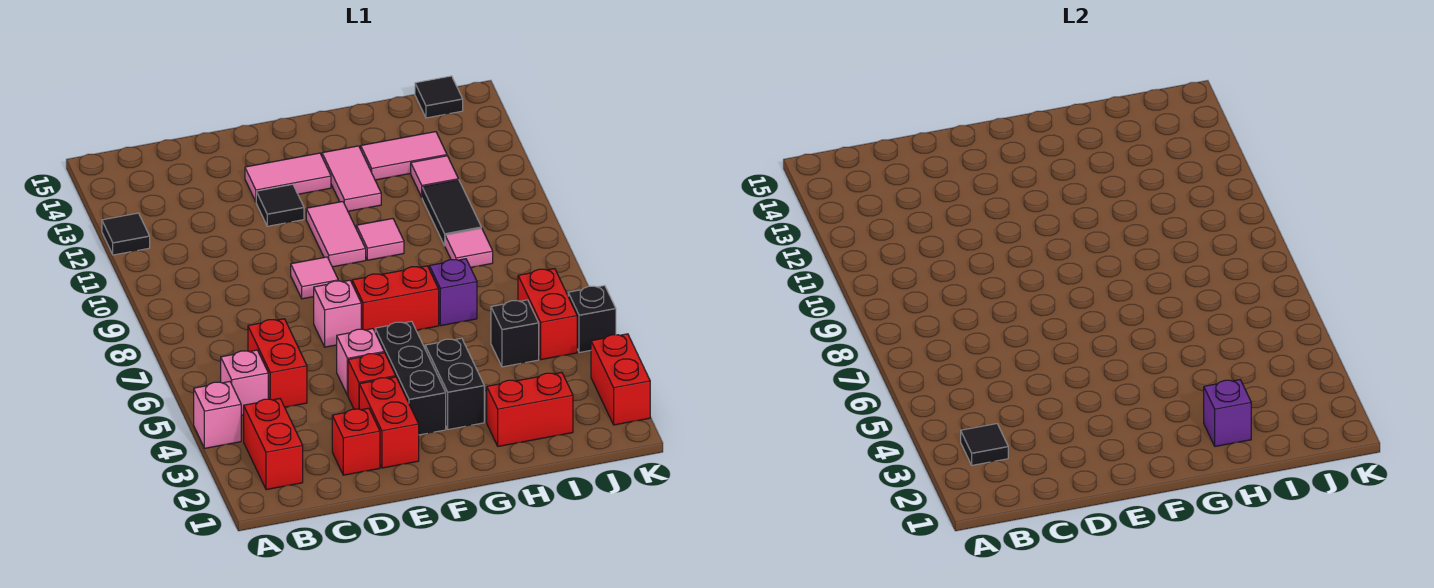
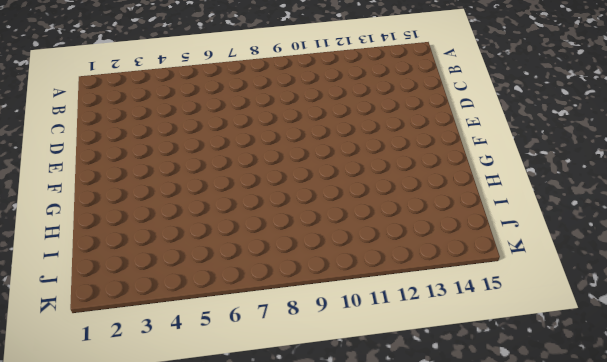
none -> pink brick A4 level 1
none -> black tile A12 level 1
none -> red brick B2:B3 level 1
none -> pink brick B5 level 1

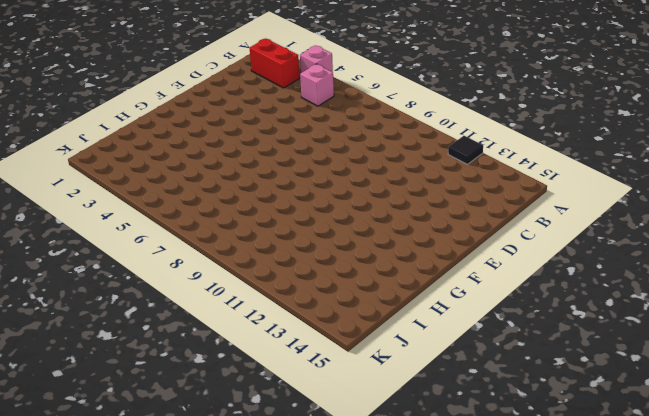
none -> red brick C5:C6 level 1
none -> red brick D2 level 1
none -> red brick E2:E3 level 1
none -> red brick E4 level 1

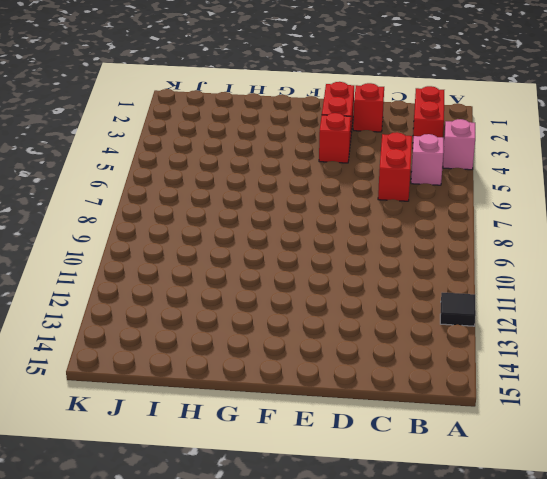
none -> pink brick E5 level 1
none -> pink brick E7 level 1
none -> pink tile E9 level 1
none -> black tile E12 level 1

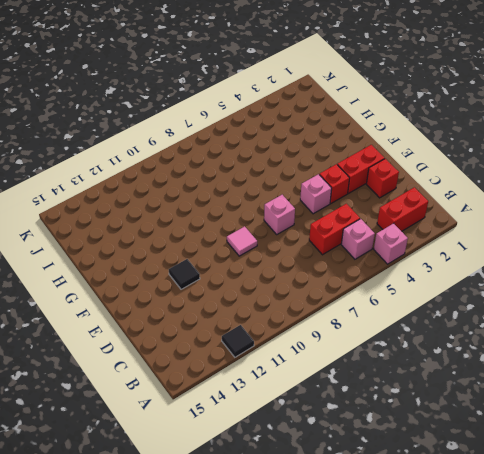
none -> pink tile E13:F13 level 1
none -> black brick F3:F5 level 1
none -> red brick F7:G7 level 1
none -> pink tile F10:F11 level 1

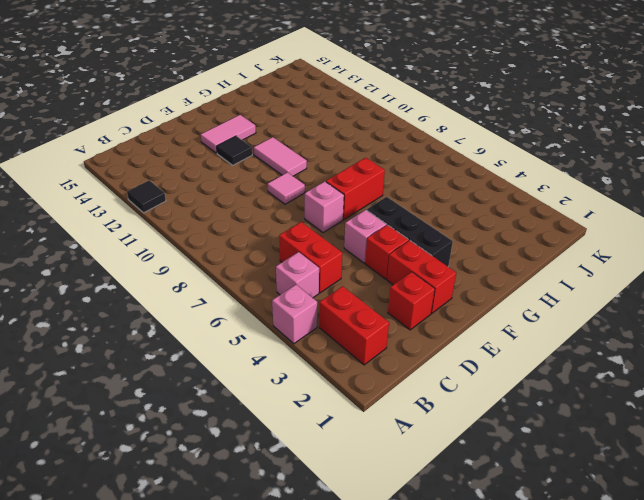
none -> black brick G3:G4 level 1
none -> pink tile G10 level 1
none -> pink tile G12:G13 level 1
none -> red brick H2:I2 level 1

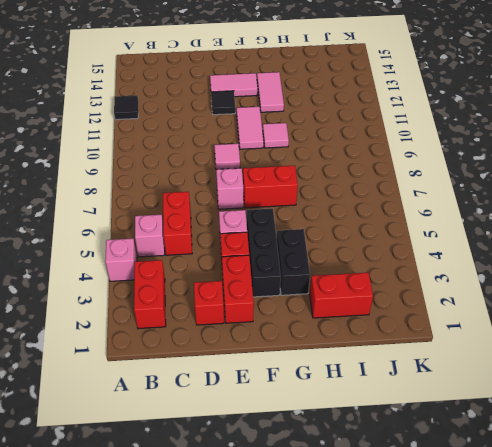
none -> purple brick H7 level 1
none -> pink tile H13:I13 level 1
none -> black brick I5 level 1
none -> pink tile I9 level 1

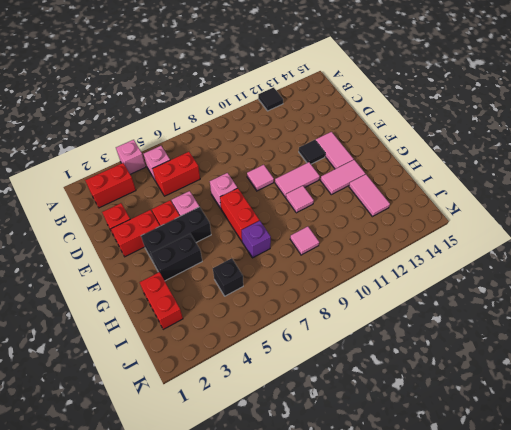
none -> black tile I10:I11 level 1
none -> pink tile I12 level 1
none -> red brick J5:J6 level 1
none -> black tile J15 level 1

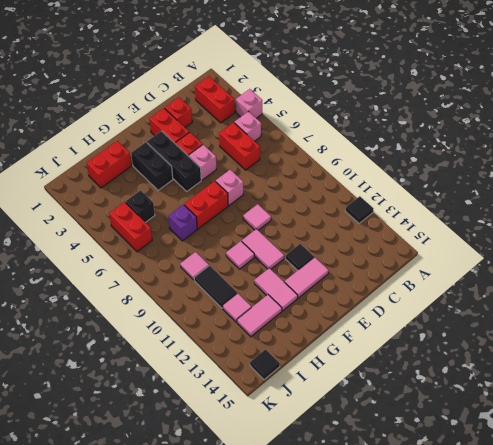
none -> red brick K2:K3 level 1
none -> black brick K5 level 1
none -> black tile B3 level 2
none -> purple brick H2 level 2

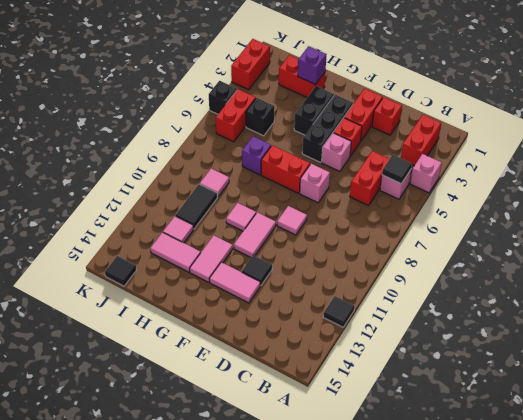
black tile B5 level 2 -> black tile B3 level 2

